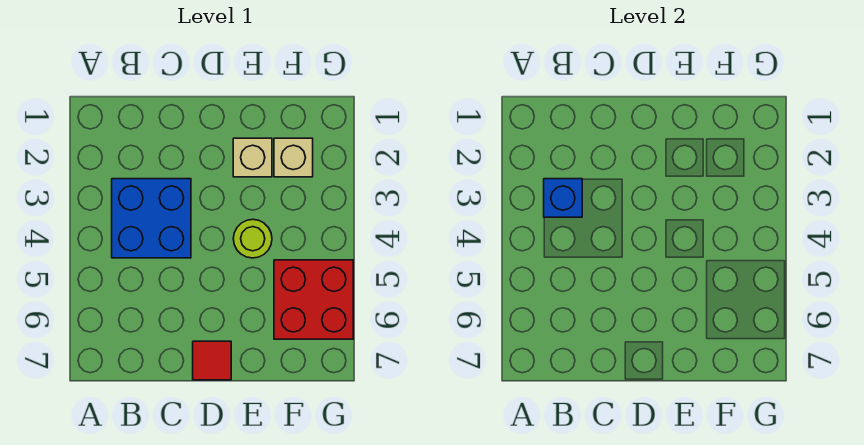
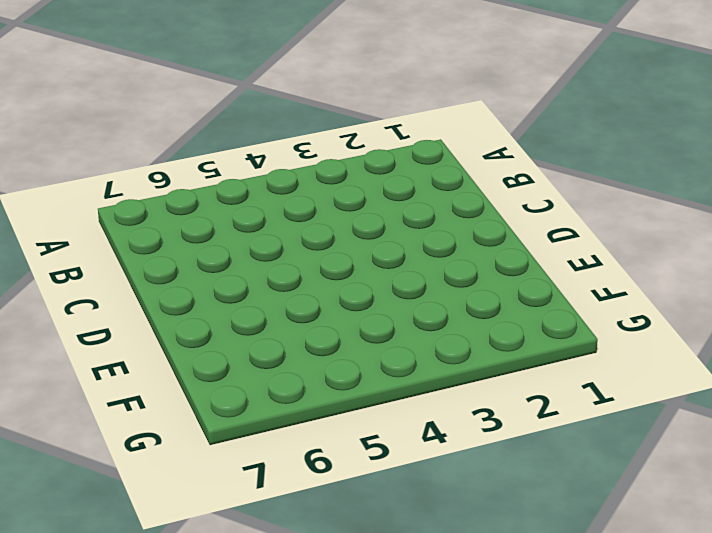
none -> blue brick B3:C4 level 1
none -> red tile D7 level 1

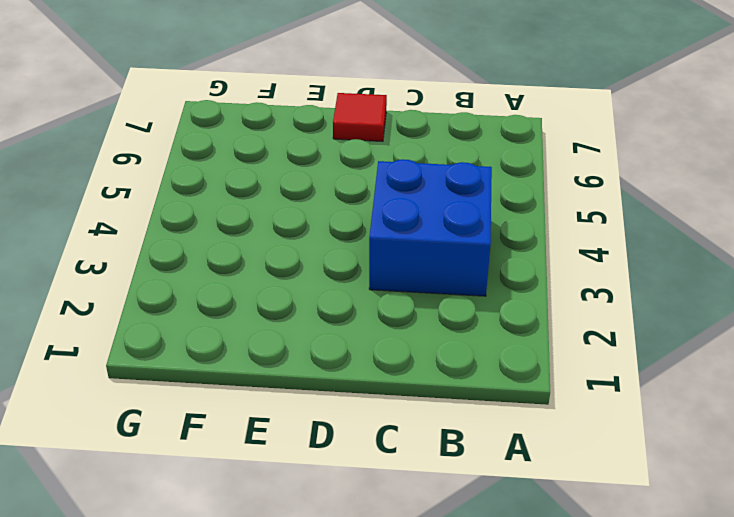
none -> tan brick E2 level 1
none -> lime round brick E4 level 1

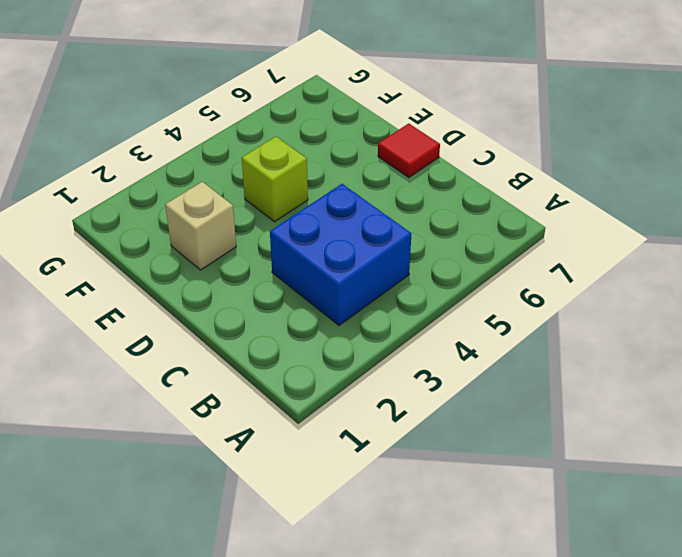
lime brick E4 level 1 -> lime round brick E4 level 1
none -> tan brick F2 level 1
none -> red brick F5:G6 level 1

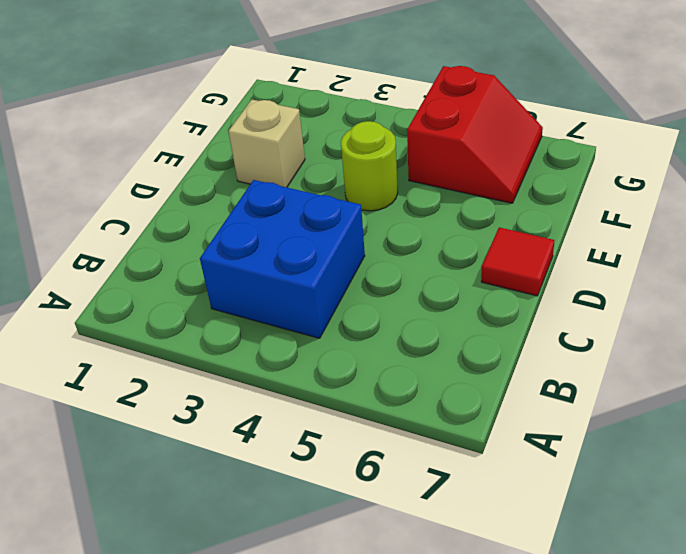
red slope F5:G6 level 1 top 5 -> red brick F5:G6 level 1
none -> tan brick F2 level 1
none -> blue brick B3 level 2

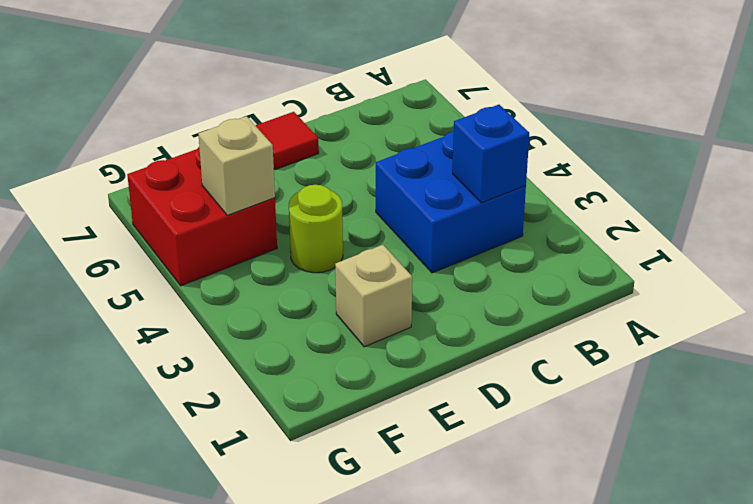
tan brick F5 level 2 -> tan brick F2 level 1

